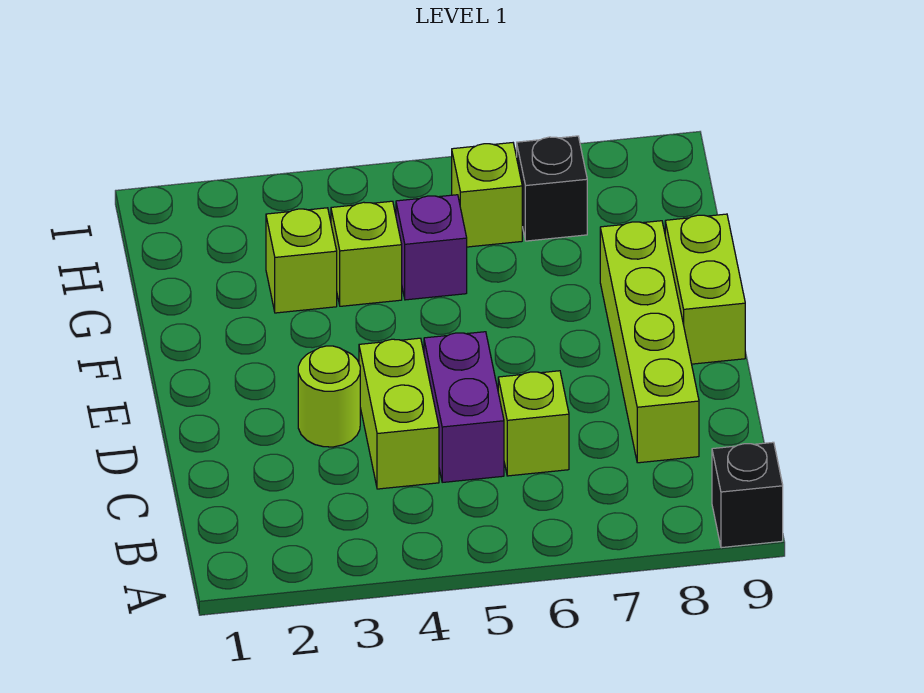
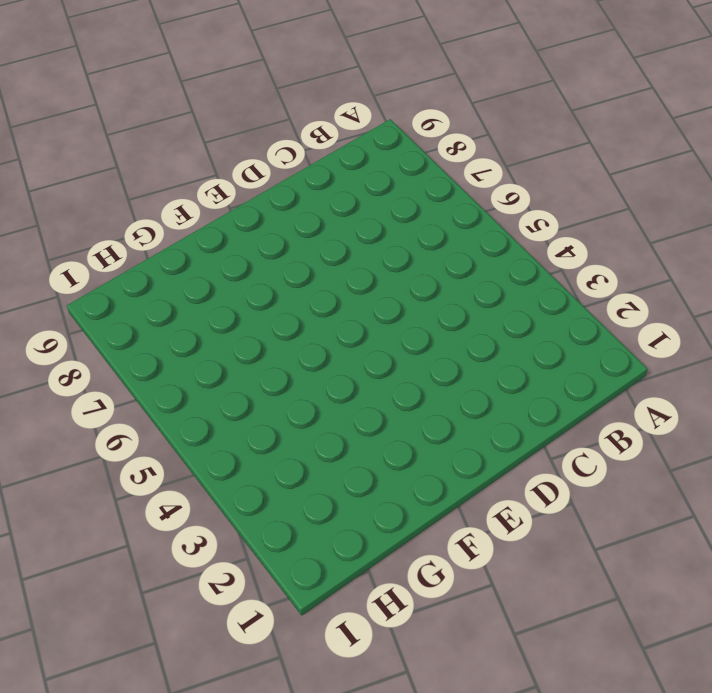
none -> black brick A9 level 1
none -> lime brick C4:D4 level 1
none -> purple brick C5:D5 level 1

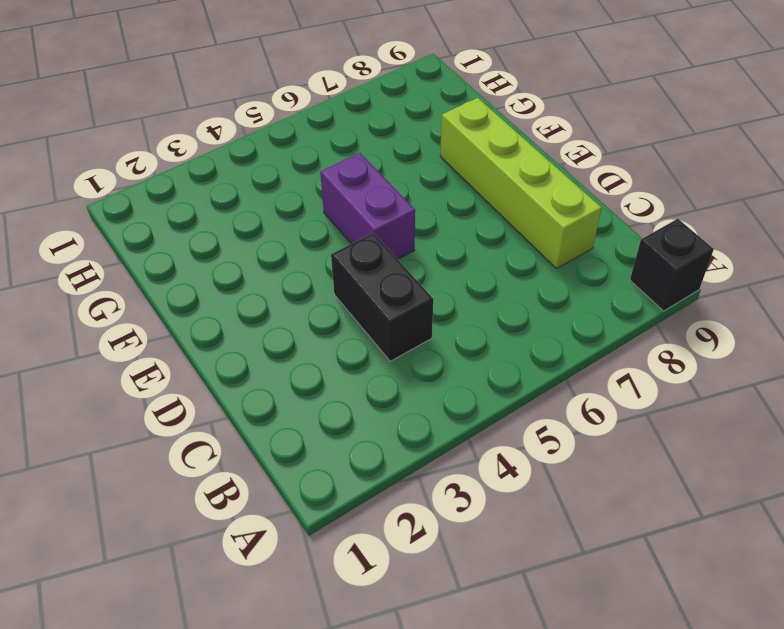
black brick C4:D4 level 1 -> lime brick C4:D4 level 1
purple brick E5:F5 level 1 -> purple brick C5:D5 level 1
none -> lime brick C6 level 1
none -> lime round brick D3 level 1
none -> lime brick E9:F9 level 1

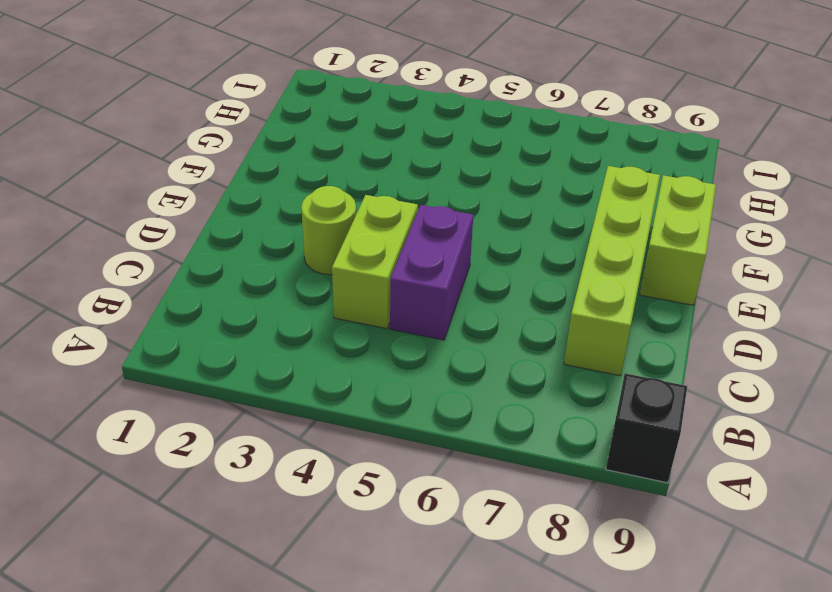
none -> lime brick C6 level 1
none -> lime brick G3 level 1
none -> lime brick G4 level 1

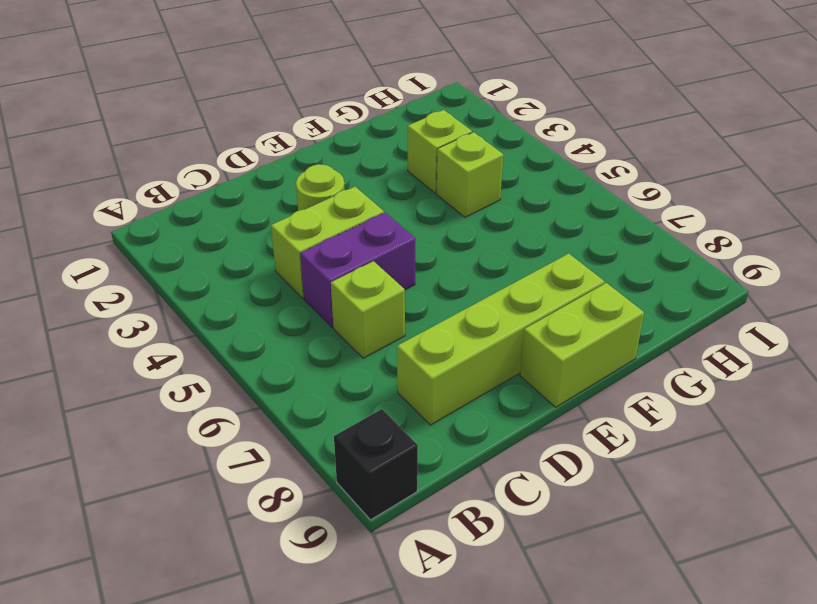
none -> purple brick G5 level 1
none -> lime brick H6 level 1
none -> black brick H7 level 1

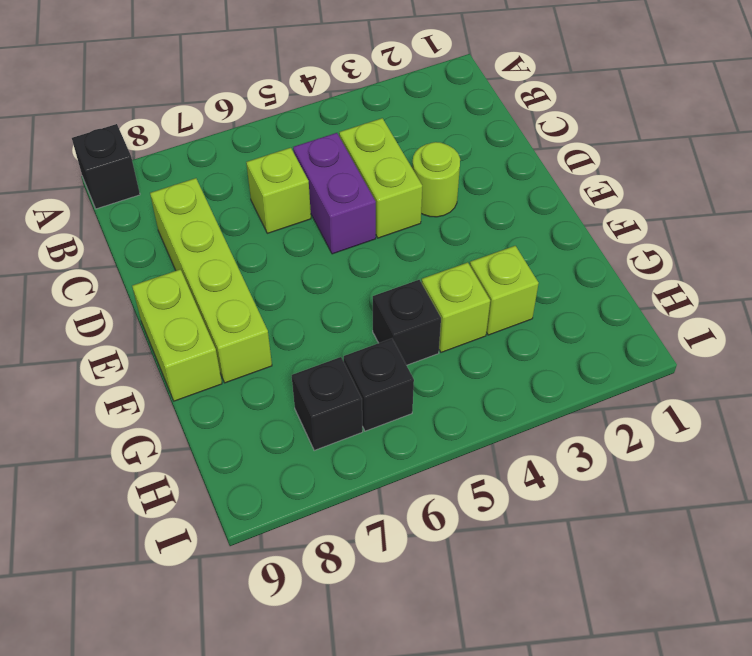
black brick G5 level 1 -> purple brick G5 level 1
black brick H6 level 1 -> lime brick H6 level 1

